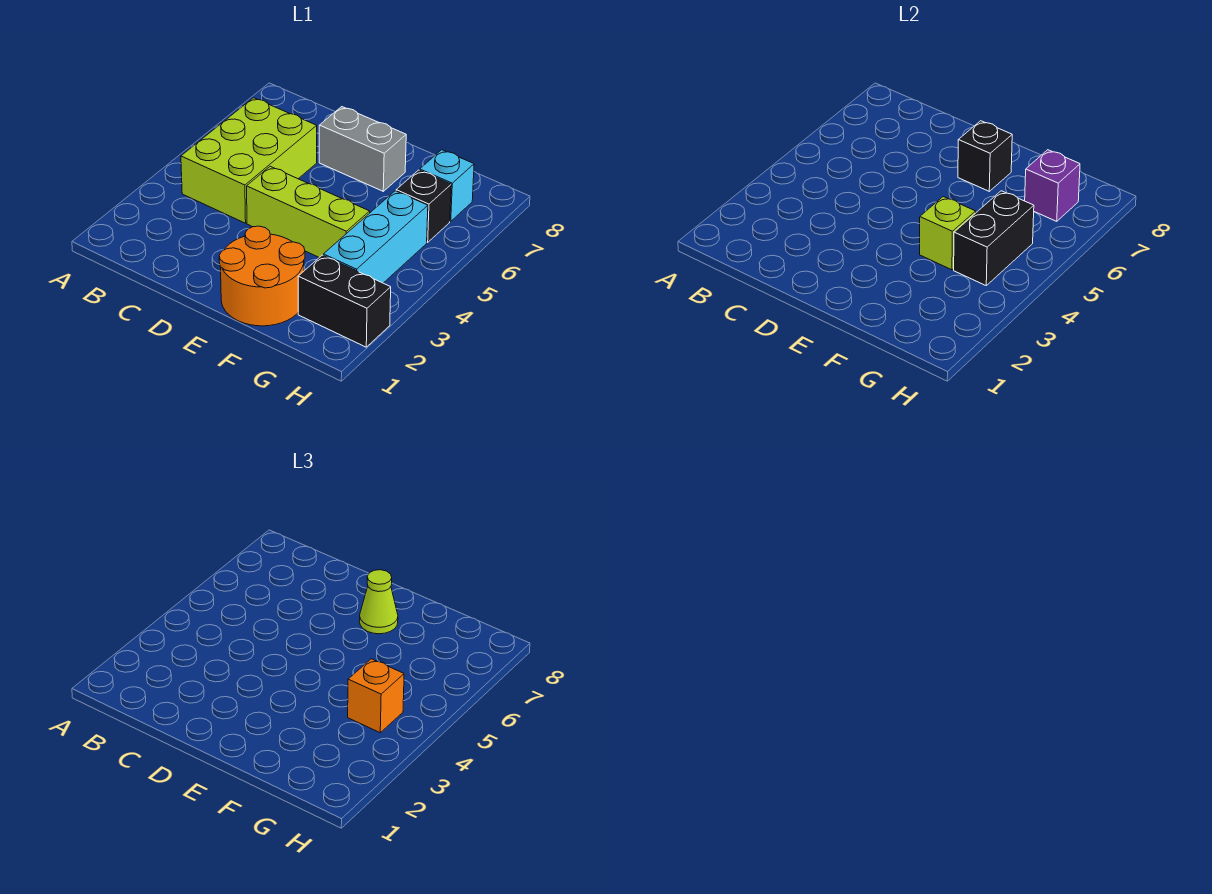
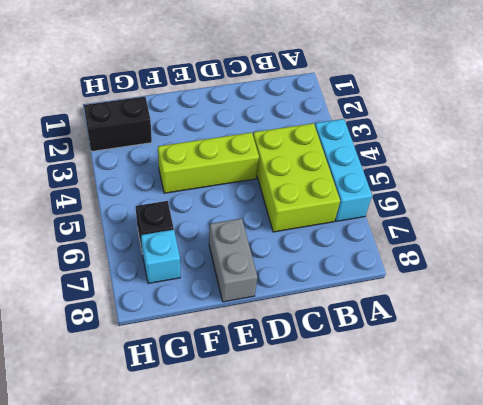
cyan brick A4:A6 level 1 -> cyan brick G3:G5 level 1
grey brick E7:E8 level 1 -> grey brick D7:E7 level 1
none -> orange round brick E1:F2 level 1
none -> black brick E7 level 2
none -> lime brick F4 level 2

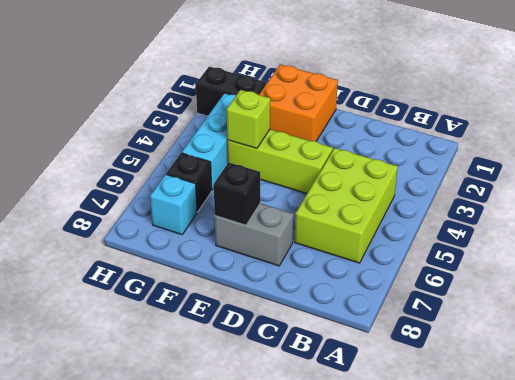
orange brick E1:F2 level 1 -> orange round brick E1:F2 level 1
none -> black brick G4:G5 level 2
none -> purple brick G7 level 2
none -> lime cone E7 level 3

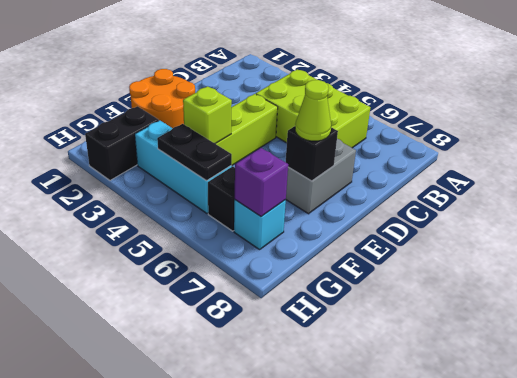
black plate G4:G5 level 2 -> black brick G4:G5 level 2
none -> orange brick G4 level 3

